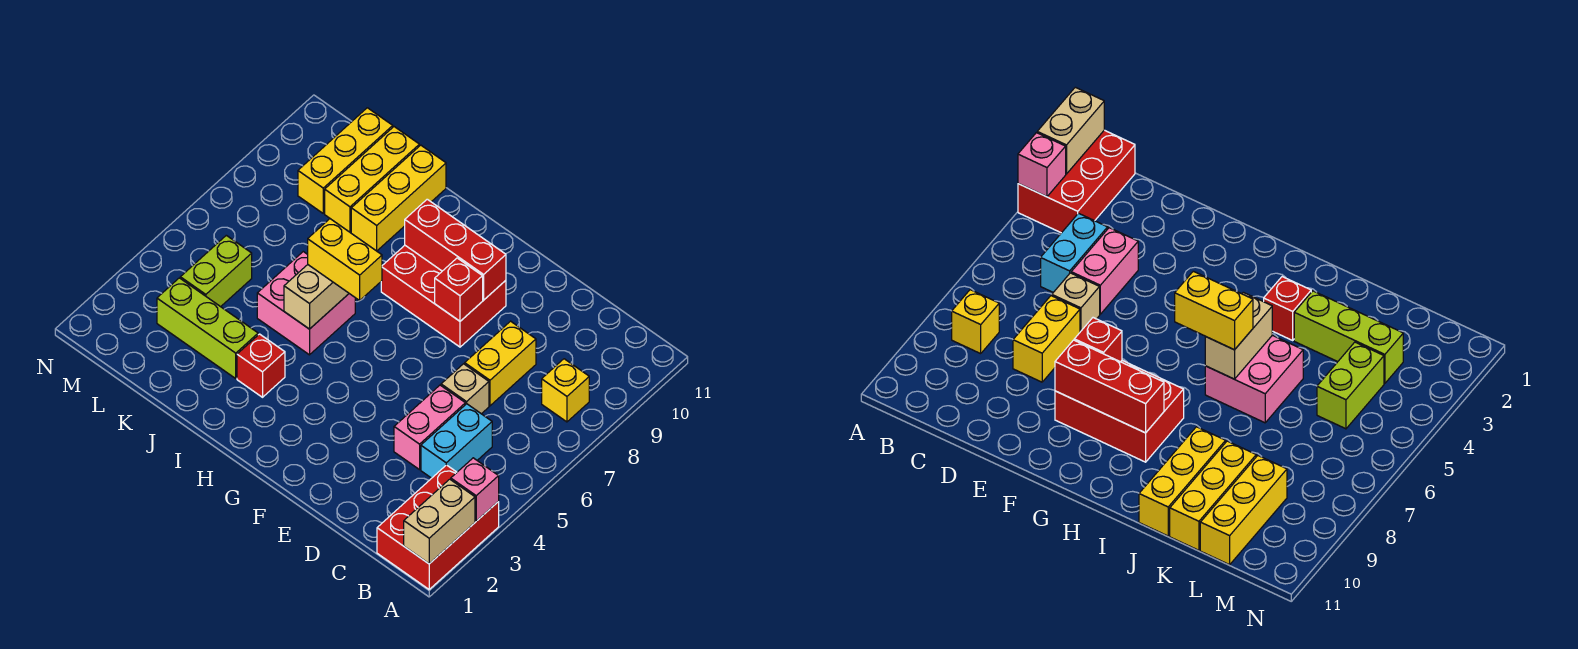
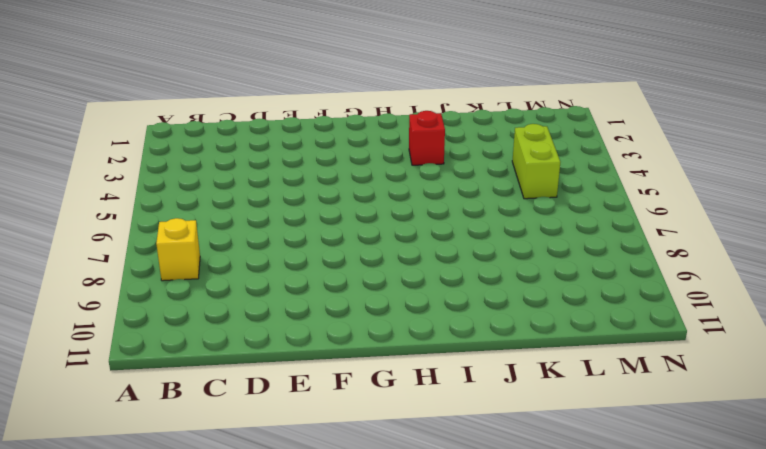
none -> red brick A1:B3 level 1
none -> cyan brick C4:C5 level 1
none -> pink brick D4:D5 level 1

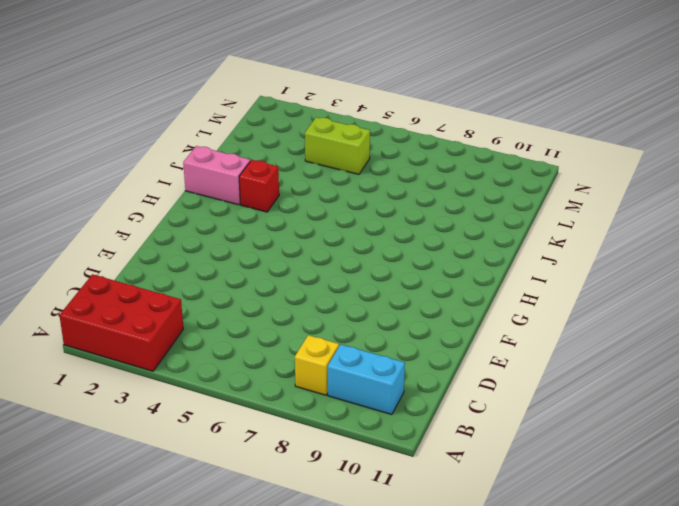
cyan brick B9:B10 level 1 -> cyan brick C4:C5 level 1
pink brick I1:I2 level 1 -> pink brick D4:D5 level 1
none -> tan brick D6 level 1
none -> yellow brick D7:D8 level 1
none -> red brick F8:H9 level 1

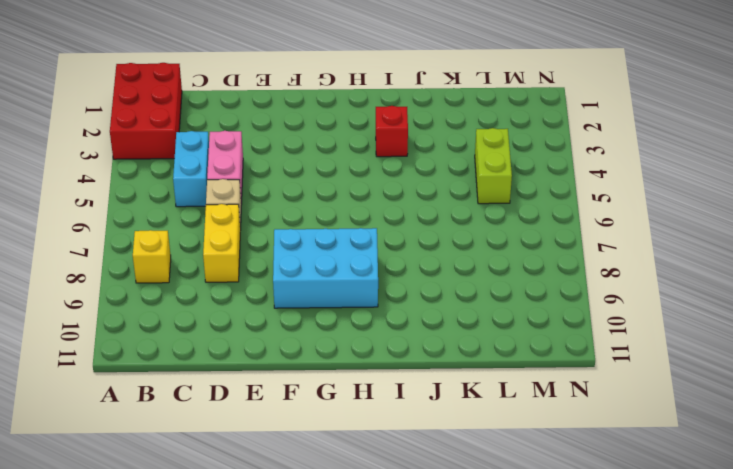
cyan brick F8:H9 level 1 -> red brick F8:H9 level 1
none -> pink brick I5:J6 level 1
none -> lime brick J3:L3 level 1
none -> yellow brick J9:J11 level 1

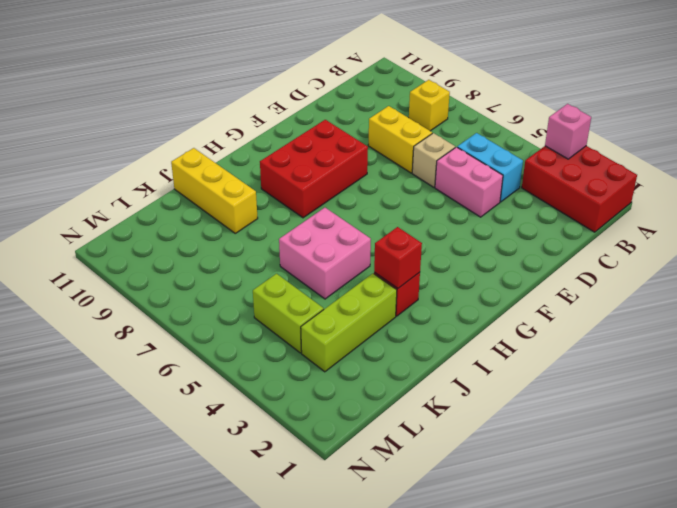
red brick I3 level 2 -> red brick F8 level 2
none -> yellow brick K9:K11 level 1
none -> yellow brick L9:L11 level 1
none -> tan brick A1:A2 level 2

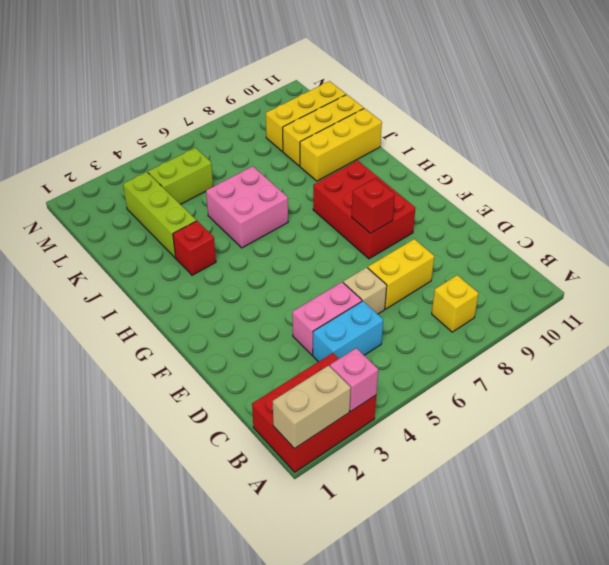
none -> red brick F9:H9 level 2
none -> tan brick I5:I6 level 2
none -> yellow brick H6:I6 level 3

